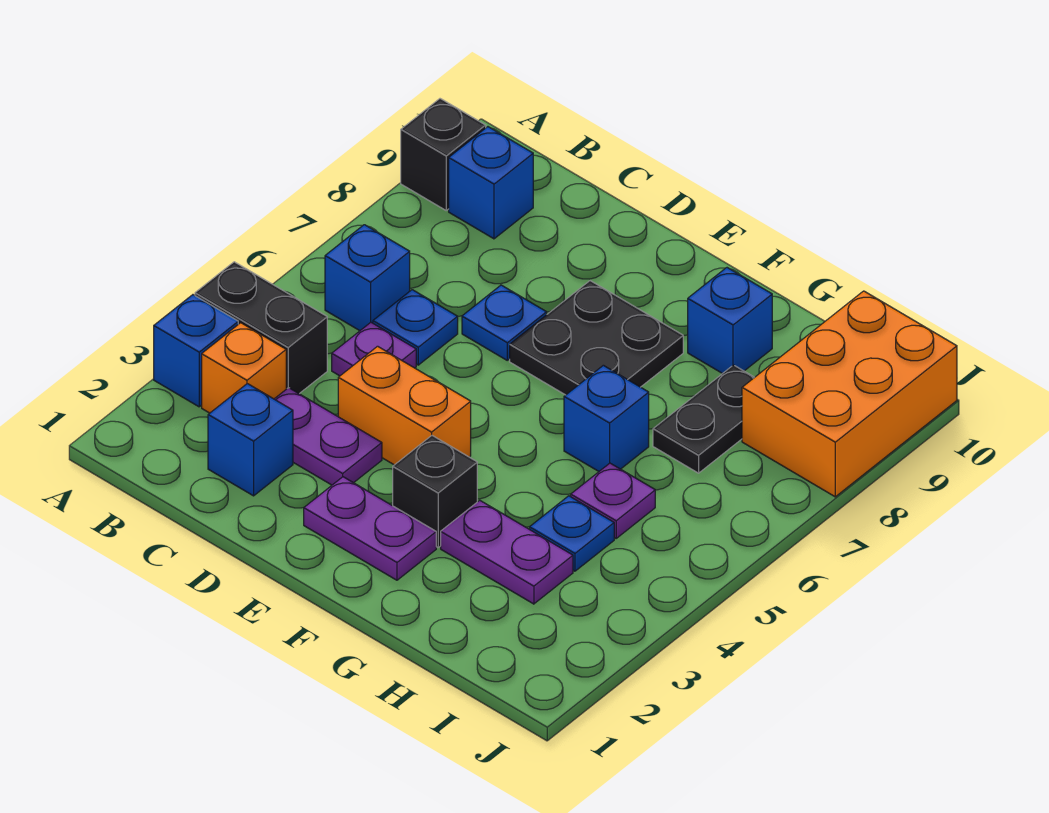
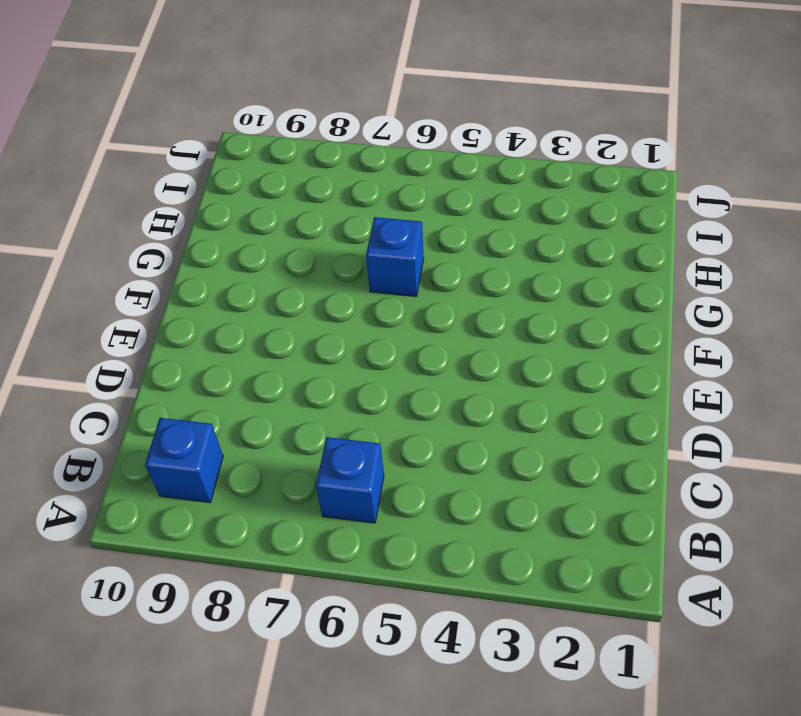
none -> blue brick A3 level 1
none -> black brick A4:B4 level 1
none -> black brick A9 level 1

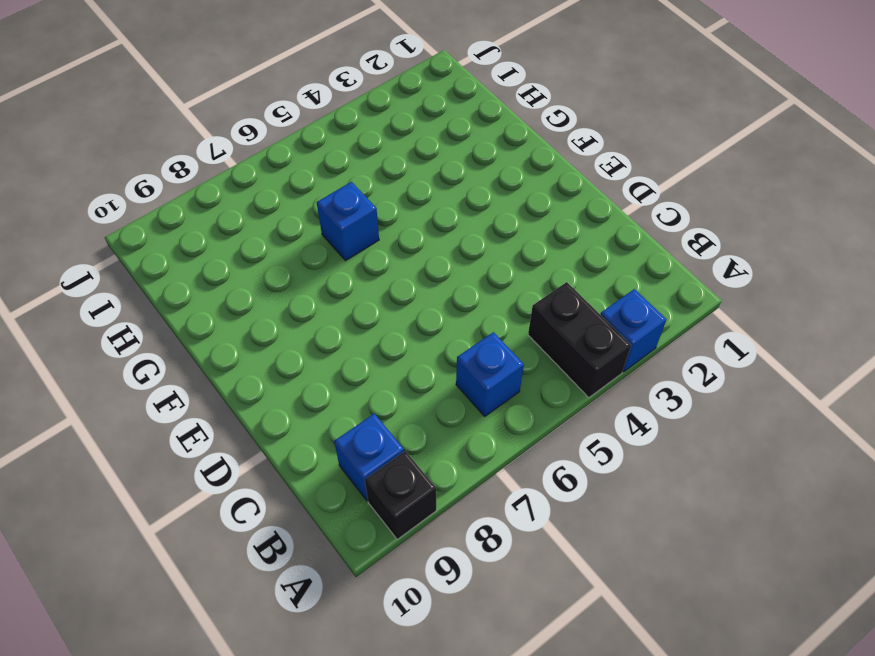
none -> orange brick B3 level 1
none -> blue brick C2 level 1
none -> purple plate C3:D3 level 1

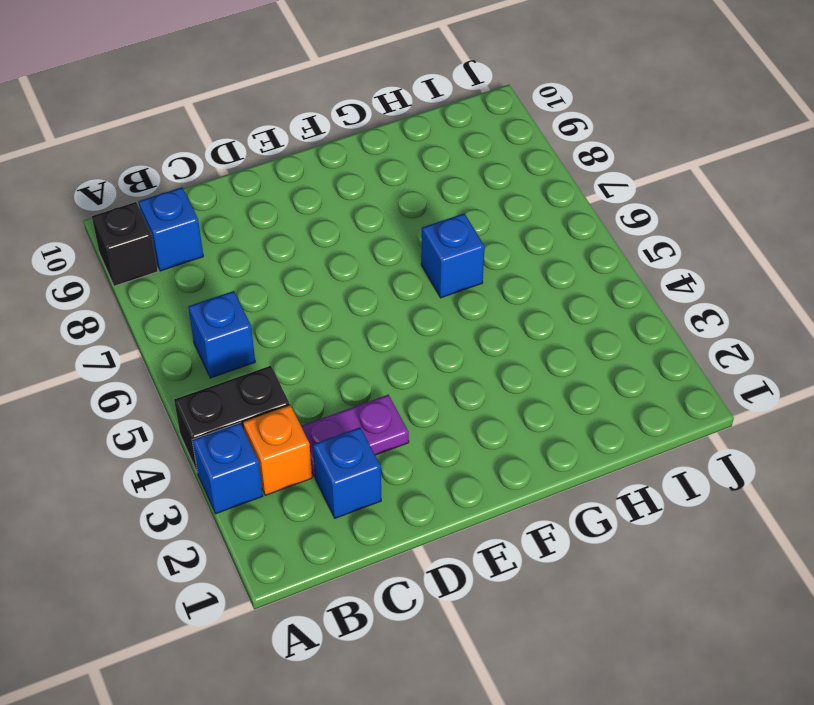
none -> purple plate C5 level 1
none -> blue plate C6 level 1
none -> orange brick D4:E4 level 1

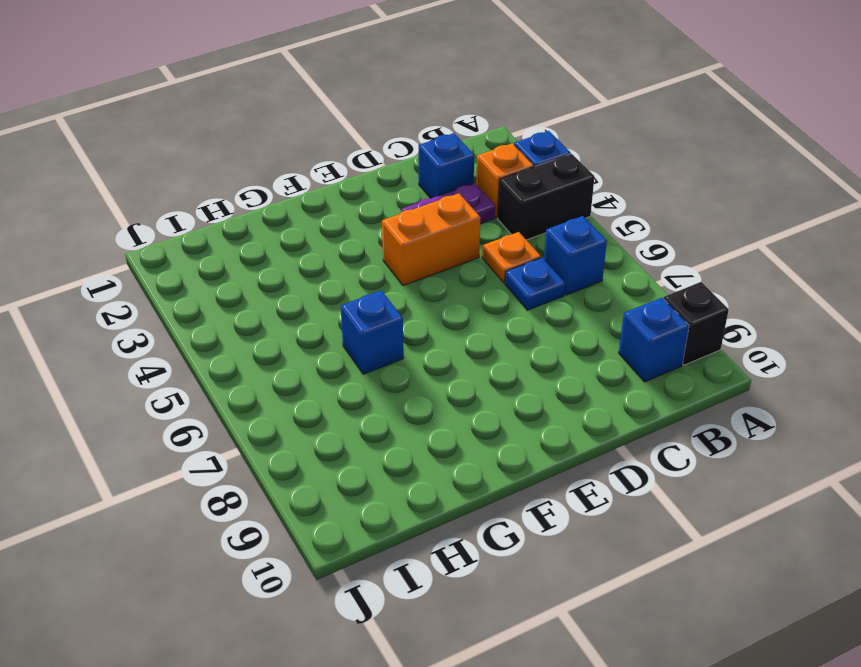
orange plate C5 level 1 -> purple plate C5 level 1
none -> blue plate D7 level 1
none -> purple plate E2:F2 level 1
none -> black plate E7:F8 level 1

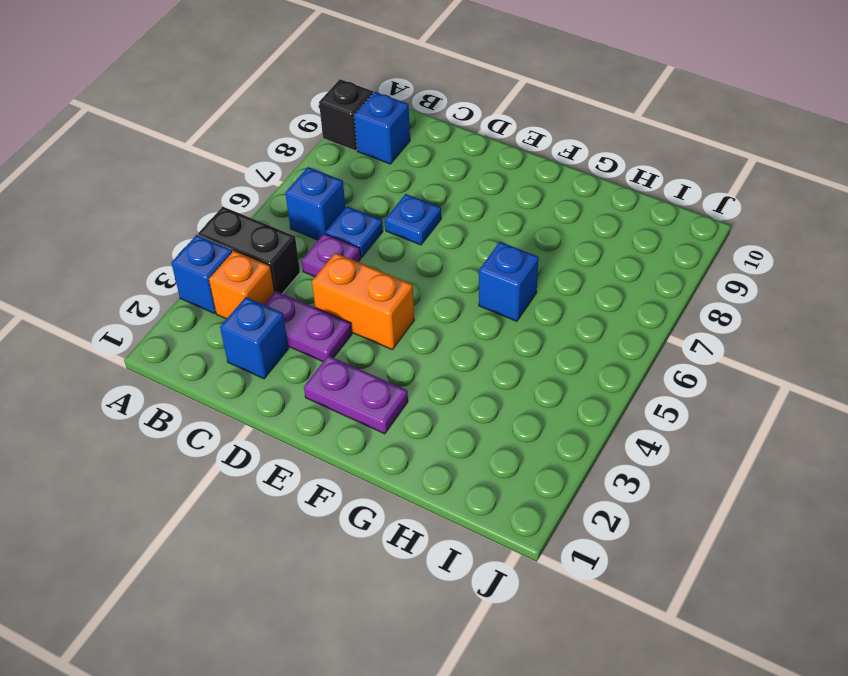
none -> black plate E7:F8 level 1
none -> black brick F3 level 1
none -> purple plate G3:H3 level 1

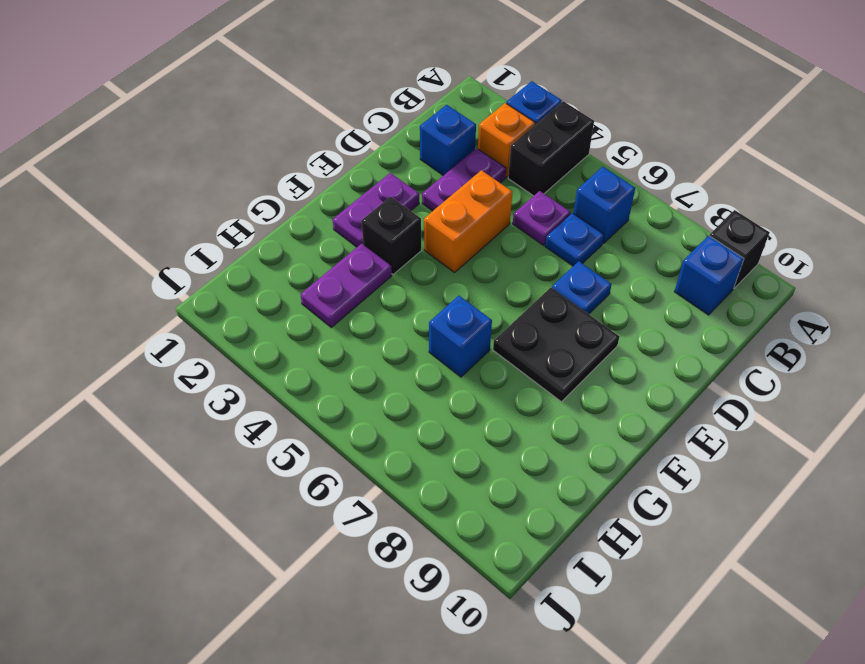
none -> blue brick G9 level 1
none -> blue plate H4 level 1
none -> purple plate H5 level 1

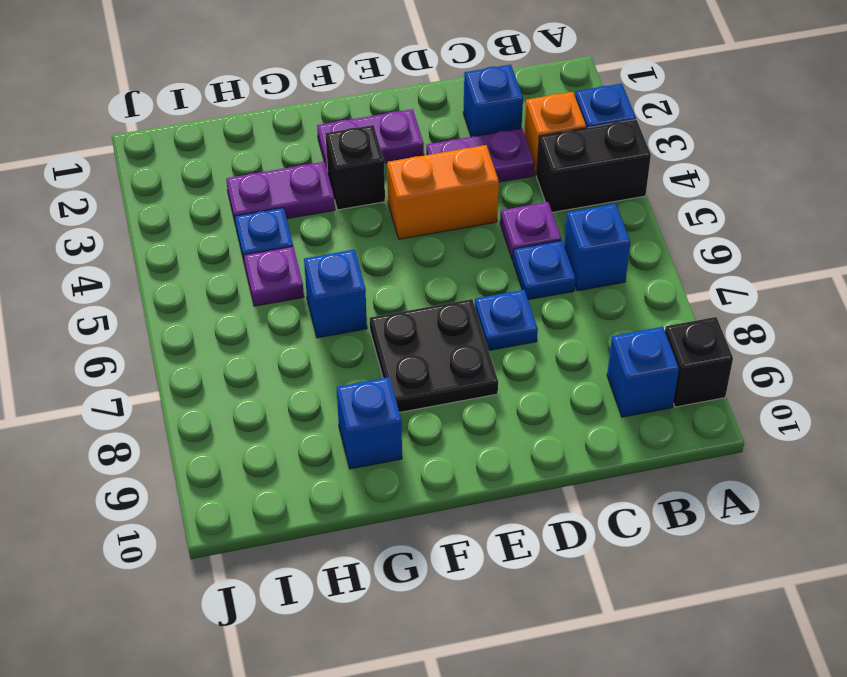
none -> black plate H7:H8 level 1
none -> orange brick I8:J10 level 1

